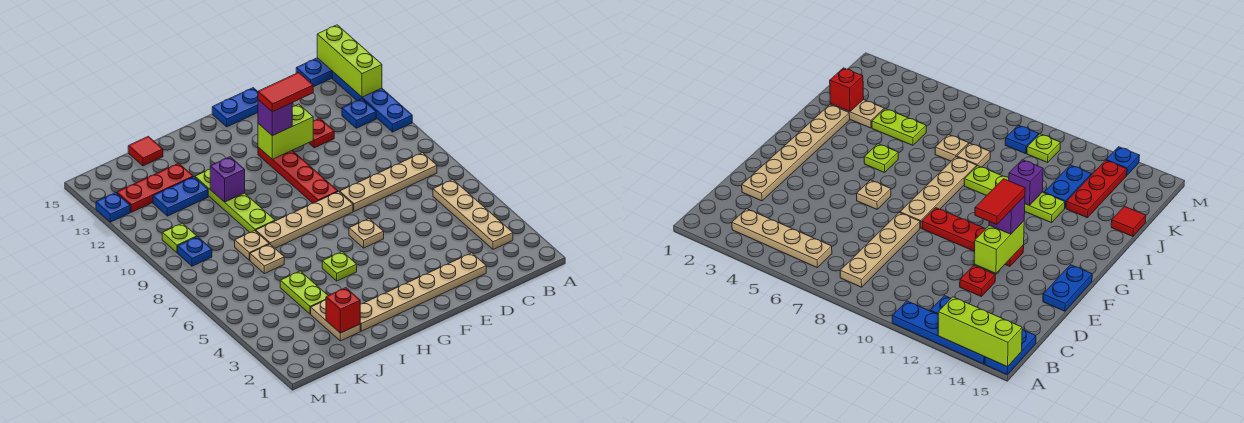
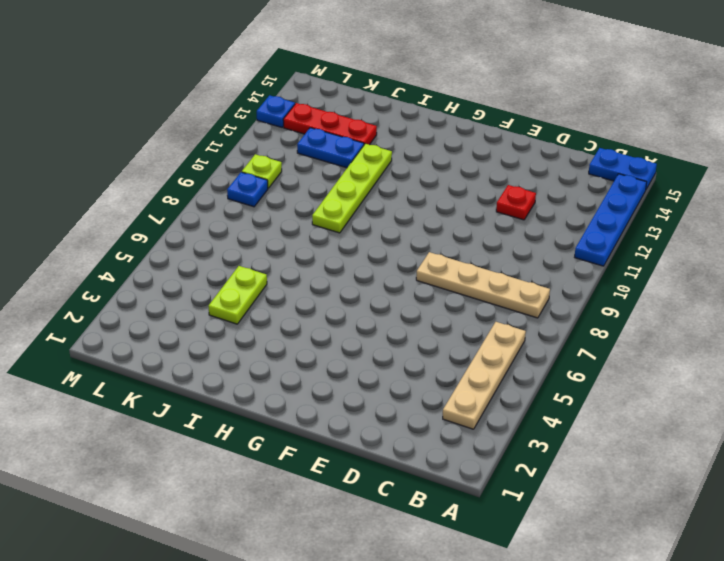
none -> blue plate B12 level 1
none -> tan plate D2:I2 level 1
none -> blue plate E15:F15 level 1

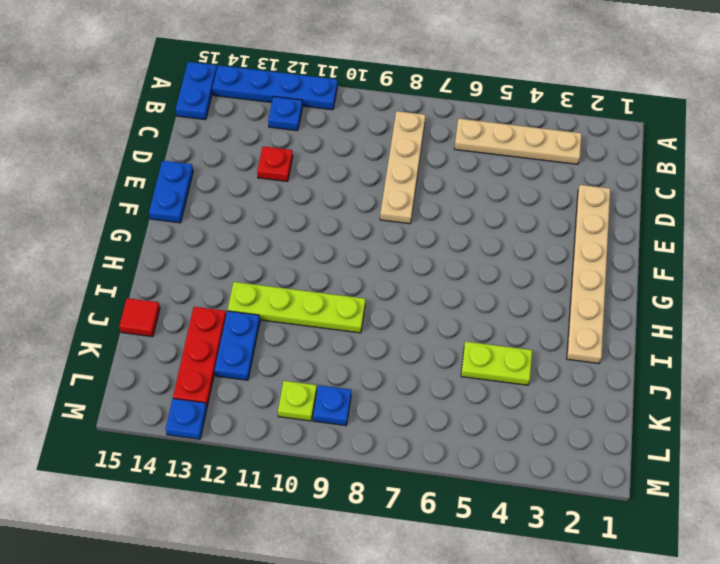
none -> tan plate F6 level 1
none -> tan plate F8:I8 level 1
none -> red plate F9:F12 level 1

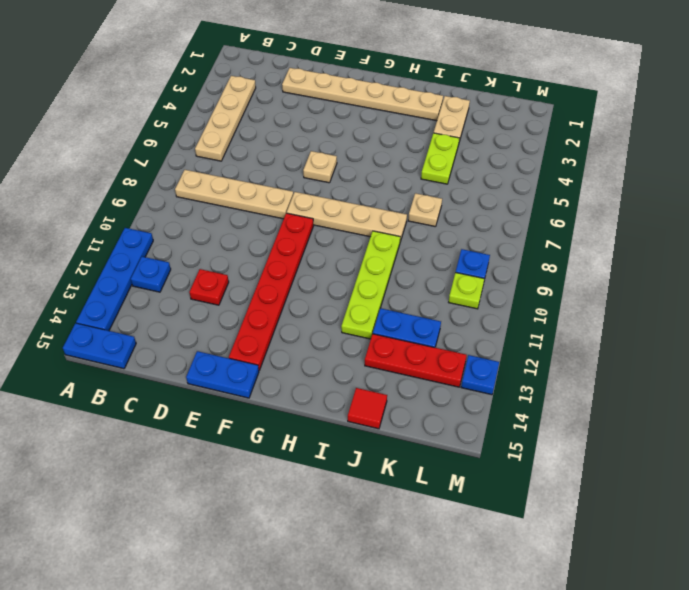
red plate F9:F14 level 1 -> red plate F9:F12 level 1
none -> lime plate H5 level 1
none -> tan plate J8 level 1
none -> lime brick A13:A15 level 2

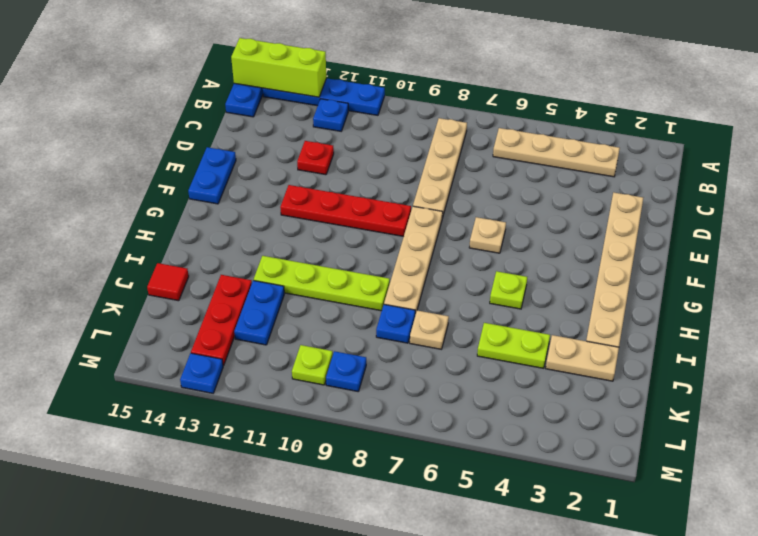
blue plate J8 level 1 -> tan plate J8 level 1
none -> lime brick E12:F12 level 2
none -> purple brick I11 level 2
none -> red brick J2 level 2

